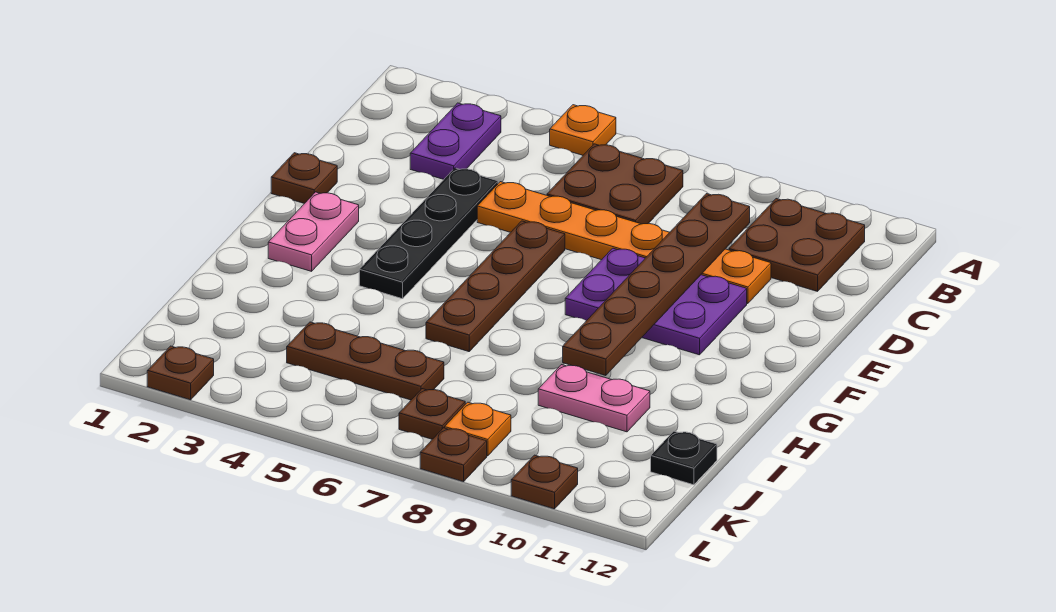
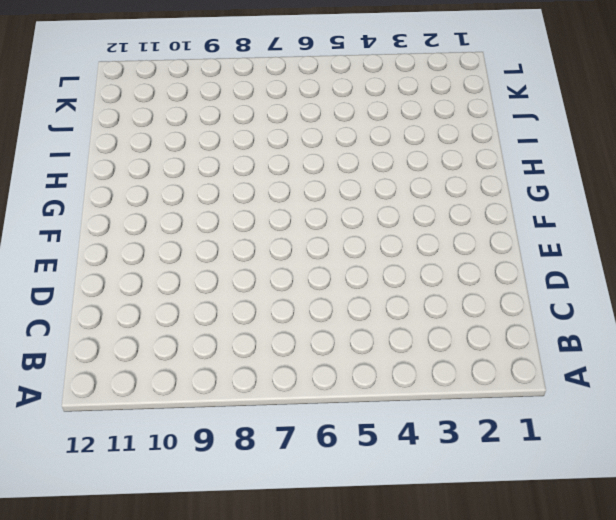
none -> orange plate A5 level 1
none -> purple plate B3:C3 level 1
none -> brown plate B6:C7 level 1

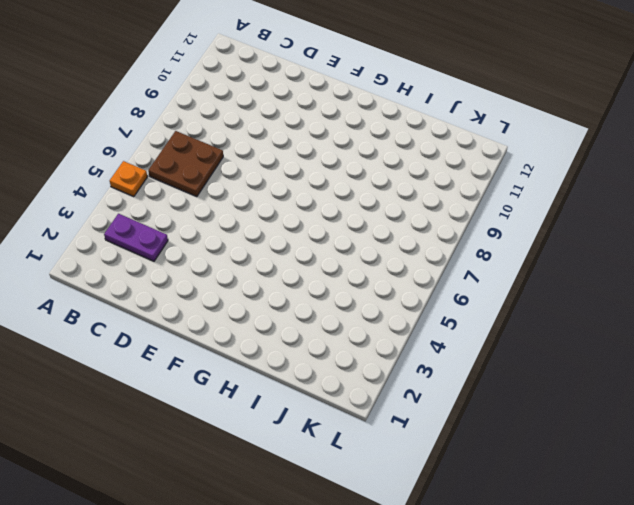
none -> brown plate B10:C11 level 1
none -> black plate D4:G4 level 1
none -> orange plate D5:D10 level 1

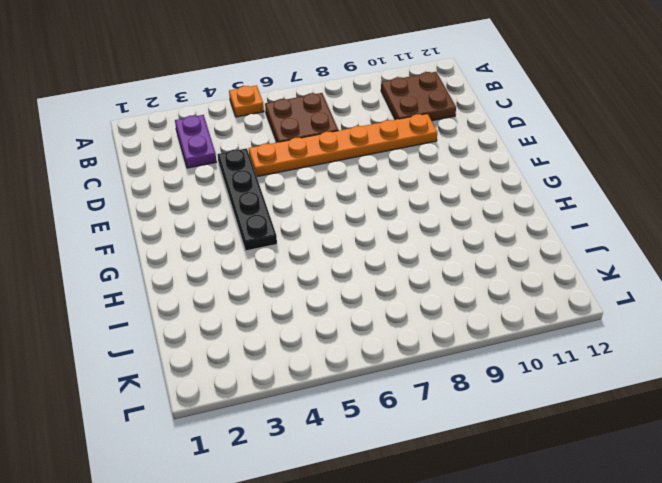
none -> brown plate E1 level 1
none -> brown plate E6:H6 level 1
none -> purple plate E8:F10 level 1

